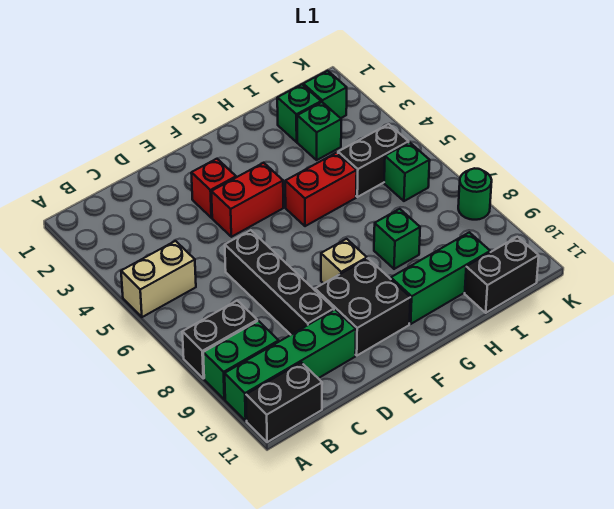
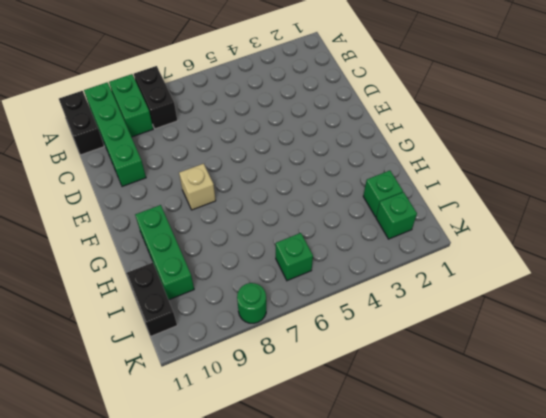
none -> tan brick A5:B5 level 1
none -> black brick D6:D9 level 1
none -> red brick E3 level 1

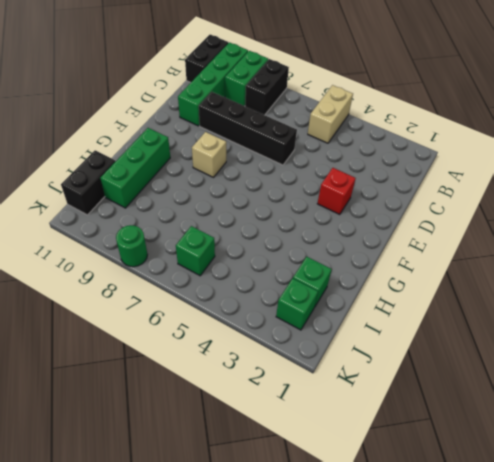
none -> red brick E4:F4 level 1
none -> black brick E9:F10 level 1
none -> red brick G5:H5 level 1

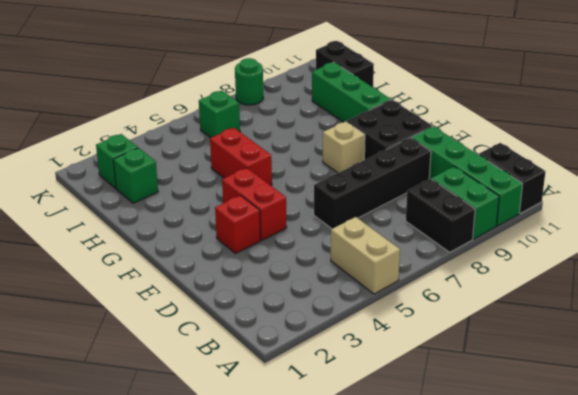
none -> green brick H8 level 1
none -> green brick I3 level 1
none -> black brick I5:J5 level 1

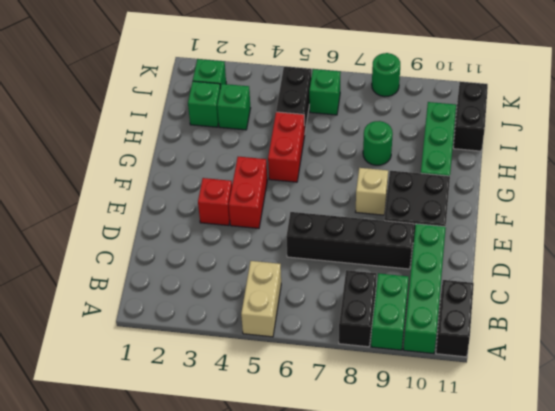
green round brick H8 level 1 -> green brick H8 level 1

